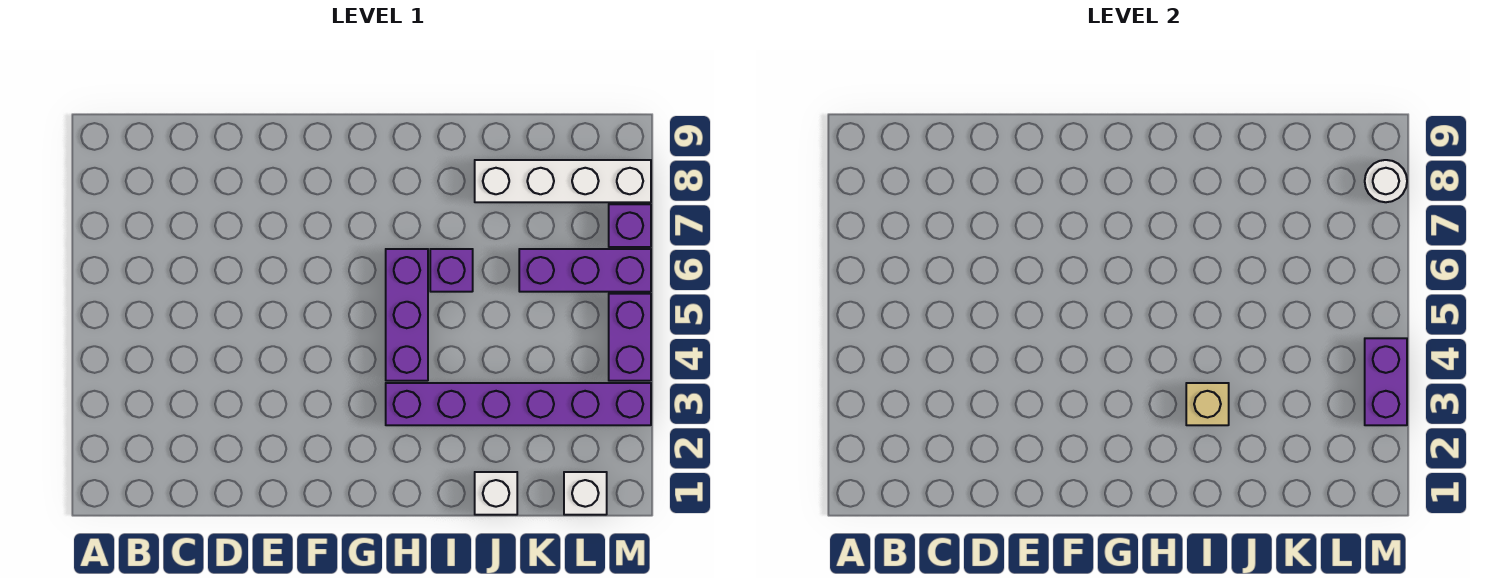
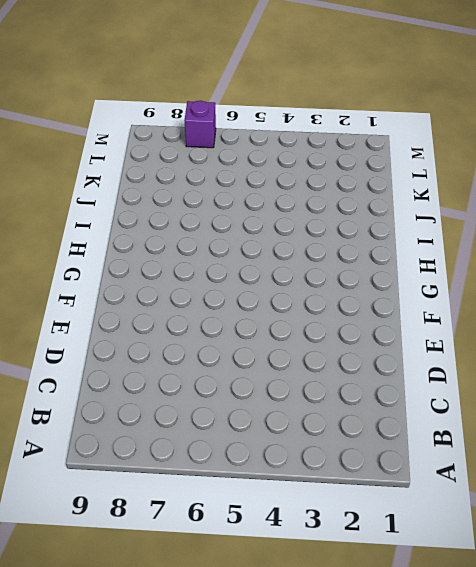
none -> purple brick H3:M3 level 1
none -> purple brick H4:H6 level 1
none -> purple brick I6 level 1

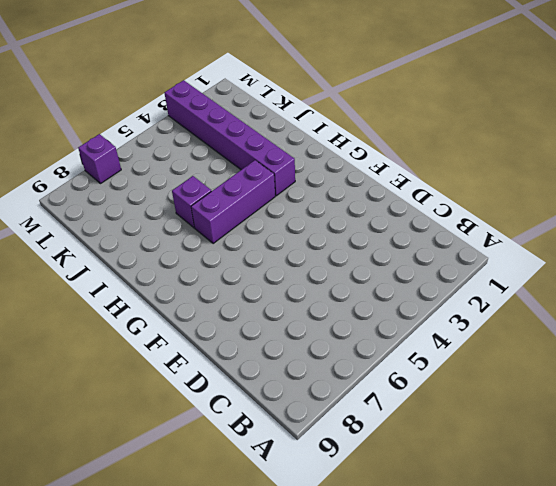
none -> white brick J1 level 1
none -> white brick J8:M8 level 1
none -> purple brick K6:M6 level 1

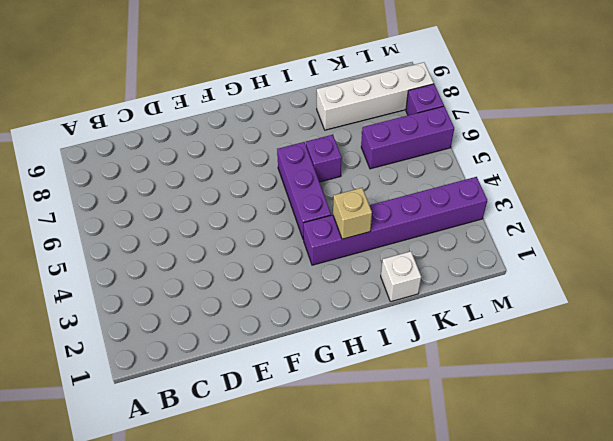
none -> white brick L1 level 1
none -> purple brick M4:M5 level 1
none -> purple brick M3:M4 level 2

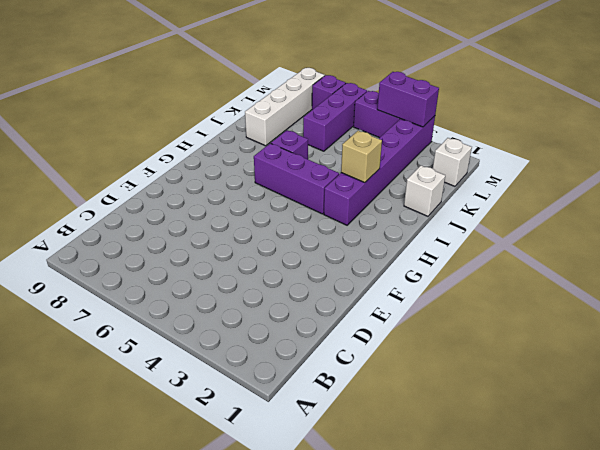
none -> white round brick M8 level 2

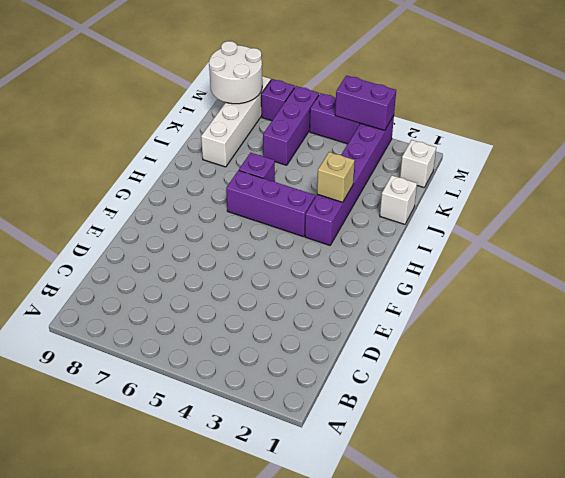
white round brick L8:M9 level 2 -> white round brick M8 level 2

